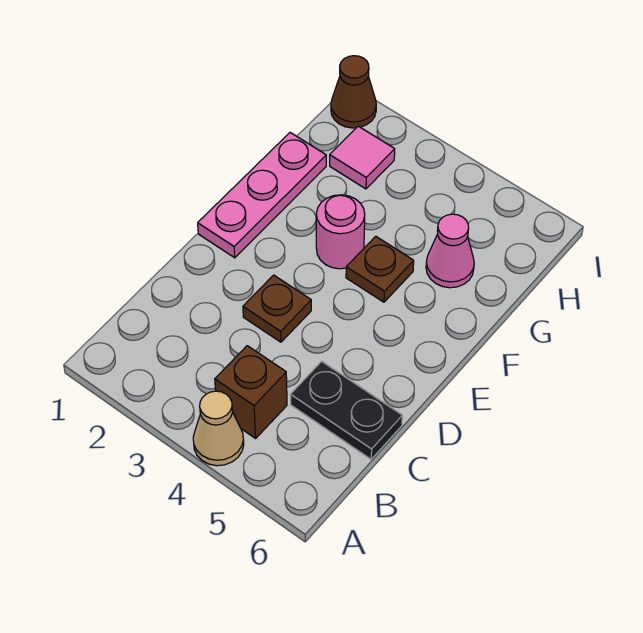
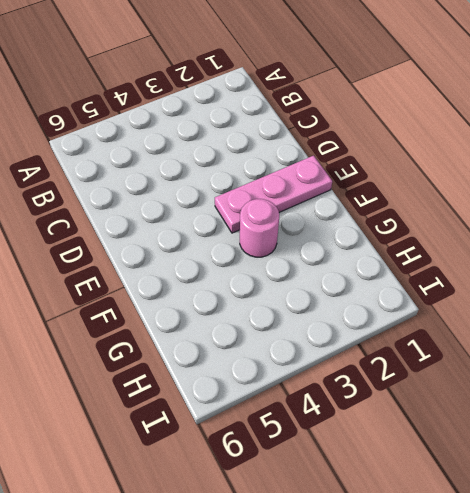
pink plate E1:E3 level 1 -> pink plate E1:G1 level 1
none -> tan cone A4 level 1
none -> brown brick B4 level 1

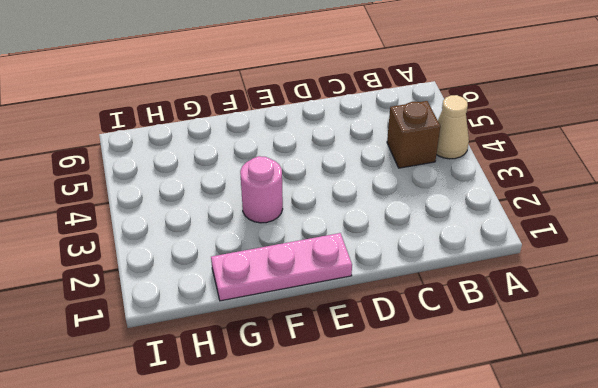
none -> black plate C5:C6 level 1
none -> brown plate D3 level 1

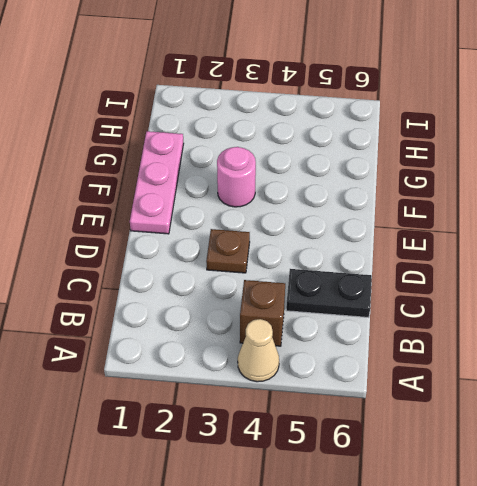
none -> brown plate F4 level 1
none -> pink cone G5 level 1

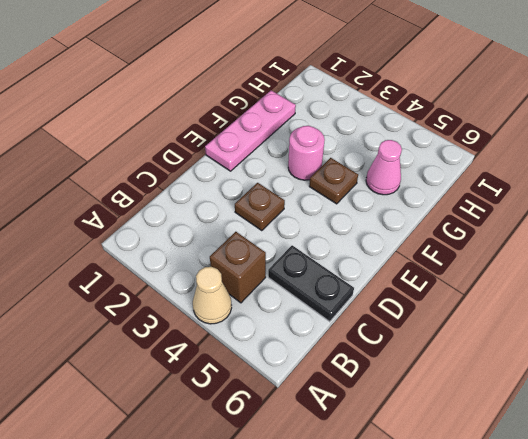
none -> pink tile H2 level 1
none -> brown cone I1 level 1

